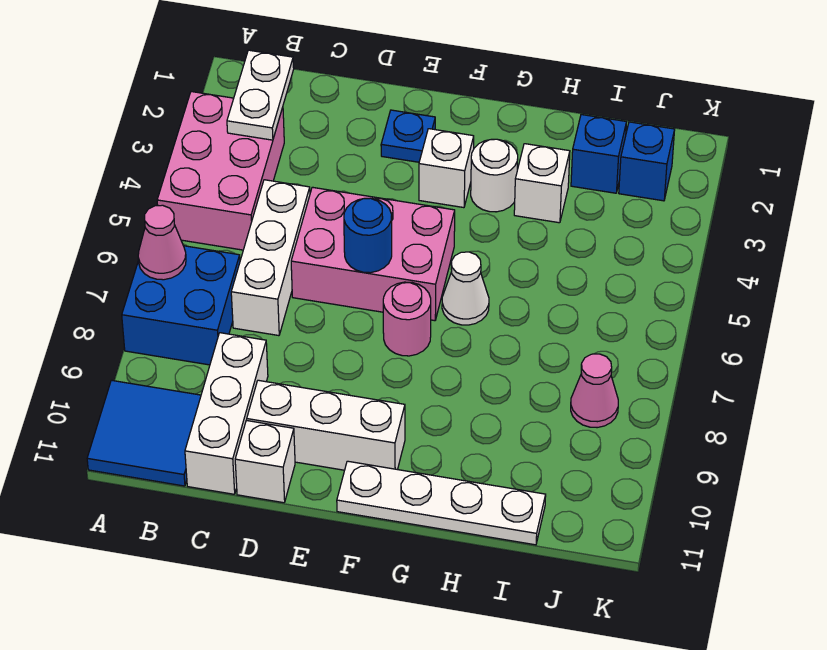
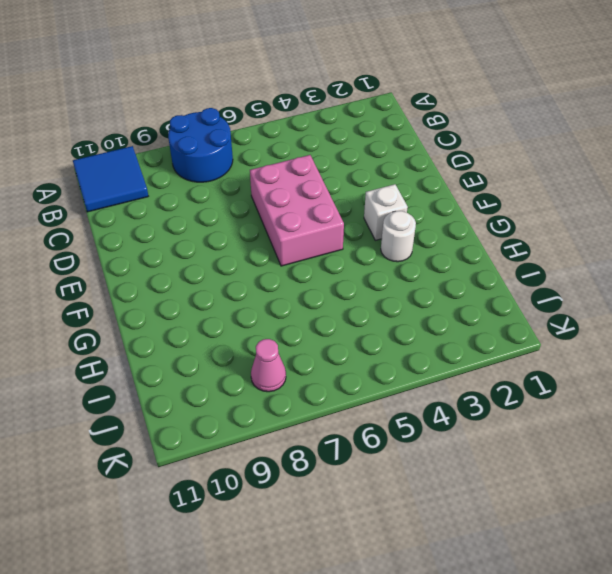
blue round brick A7:B8 level 1 -> blue brick A7:B8 level 1
none -> pink brick A3:B5 level 1
none -> white brick C5:C7 level 1
none -> white brick C9:C11 level 1

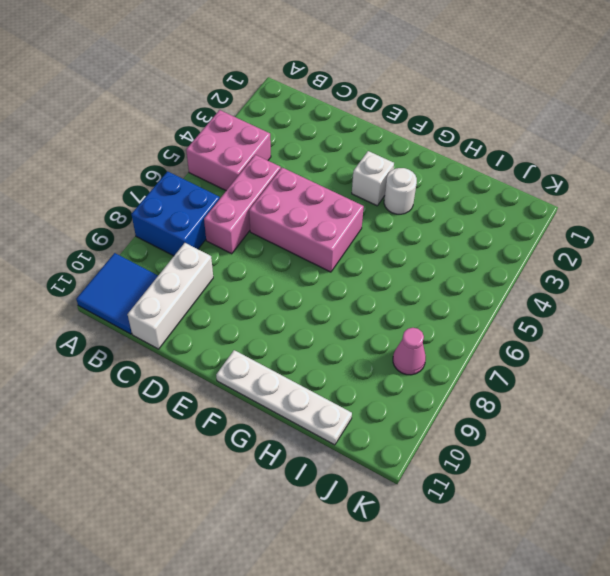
pink brick A4:B5 level 1 -> pink brick A3:B5 level 1
pink brick C5:C7 level 1 -> white brick C5:C7 level 1
none -> white brick D10:F10 level 1
none -> white brick D11 level 1
none -> blue plate E2 level 1

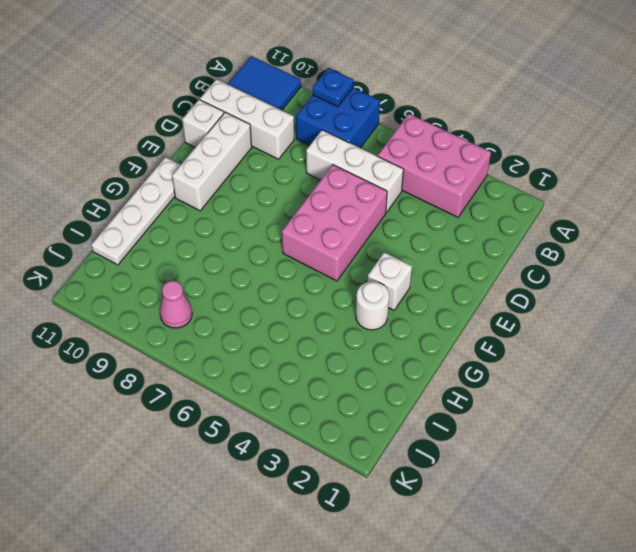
blue plate A8 level 2 -> blue plate E2 level 1
none -> pink round brick F7 level 1
none -> white cone G6 level 1
none -> white brick H3 level 1

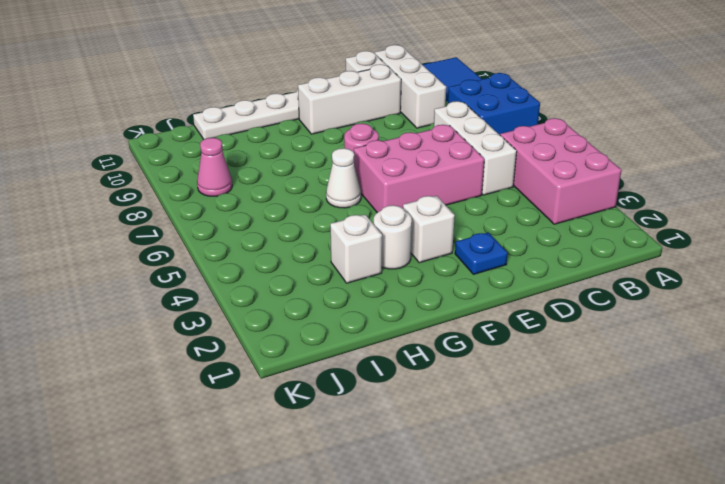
none -> blue brick I2 level 1
none -> blue brick J2 level 1
none -> pink cone A7 level 2

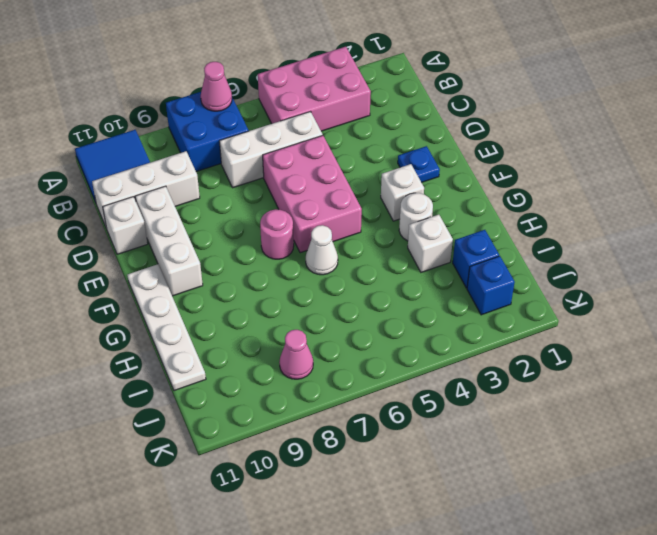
none -> white plate B2:B3 level 2
none -> blue round brick E6 level 2

